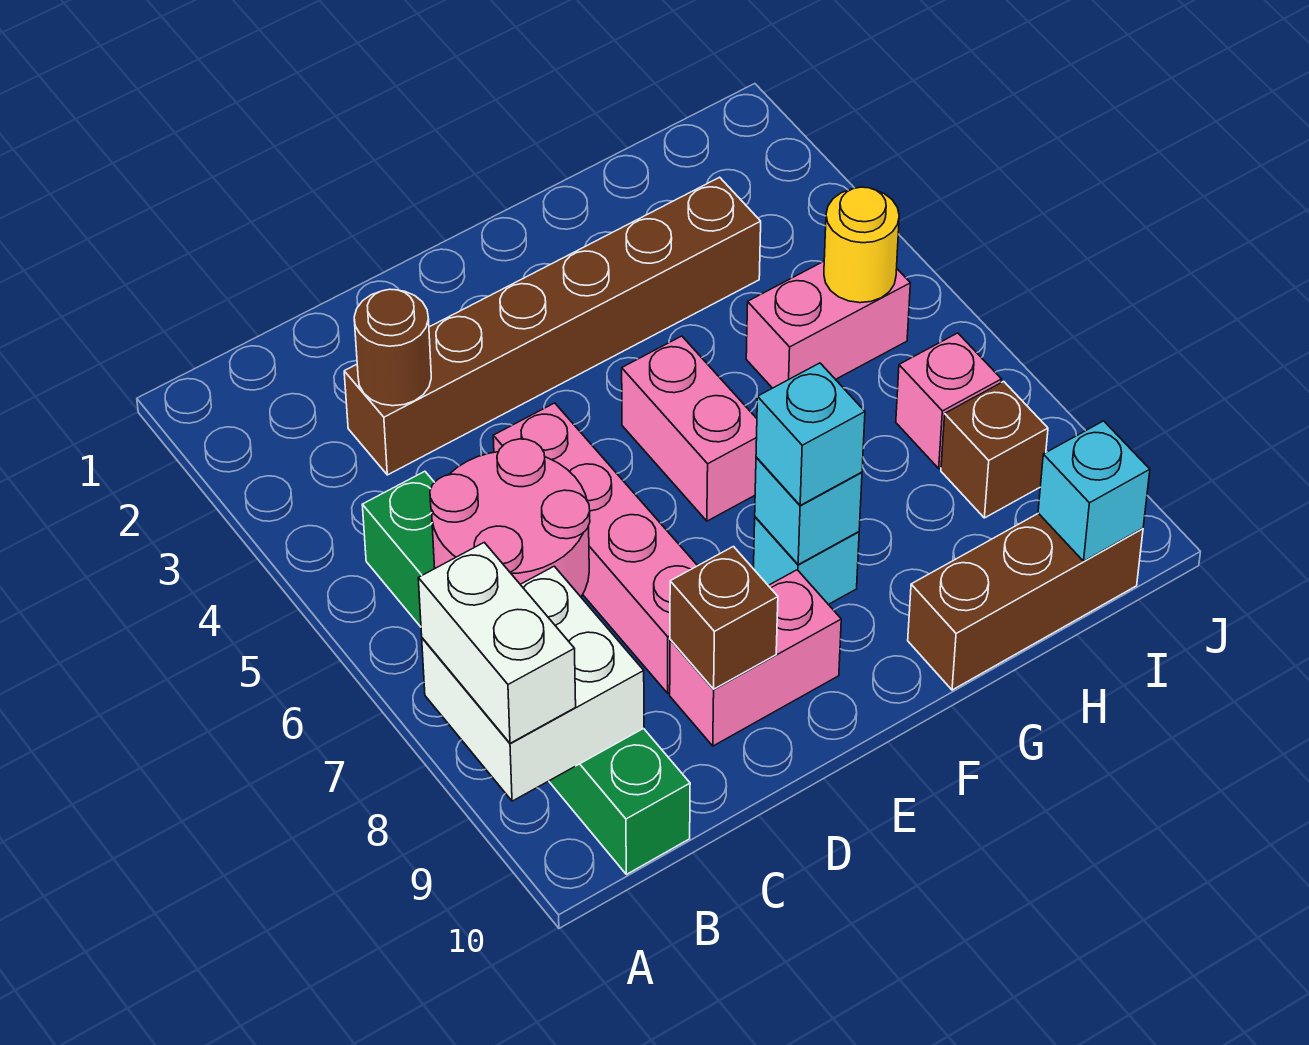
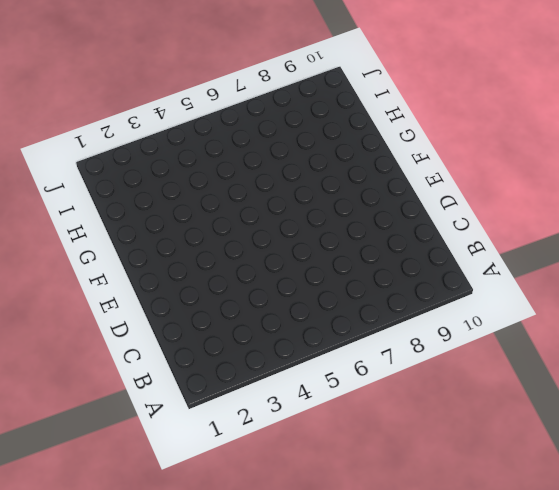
none -> green brick B5:B10 level 1
none -> brown brick C3:H3 level 1
none -> pink brick D5:D8 level 1

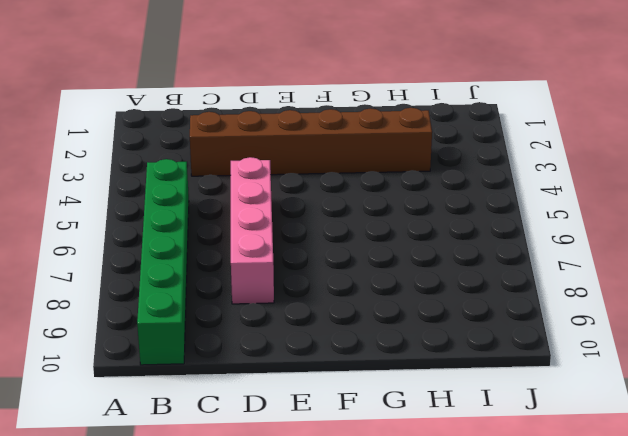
none -> pink brick D9:E9 level 1
none -> pink brick F5:F6 level 1
none -> cyan brick F8 level 1

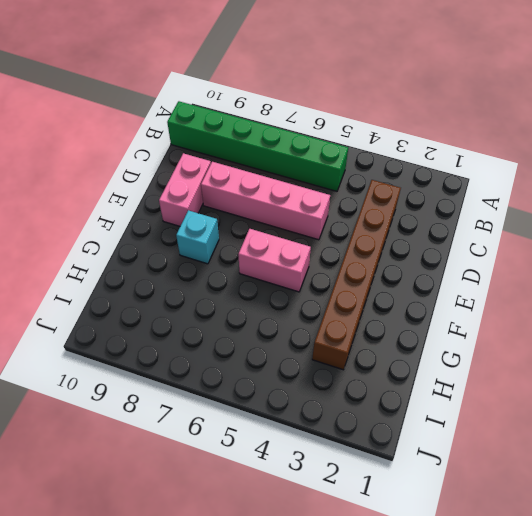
none -> brown brick G10:I10 level 1
none -> pink brick H5:I5 level 1
none -> pink brick I7 level 1

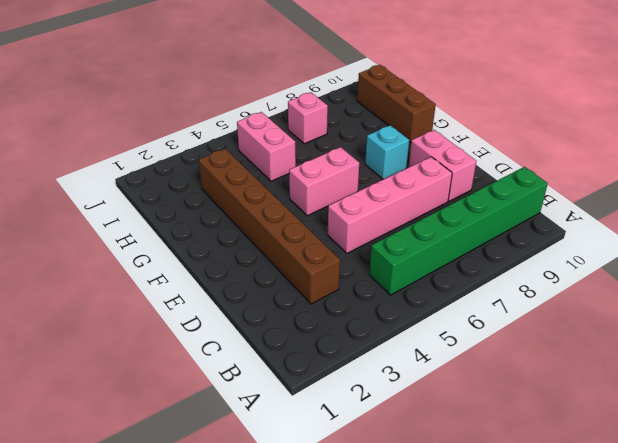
none -> brown brick I8 level 1
none -> white brick A8:B9 level 2
none -> pink round brick B6:C7 level 2

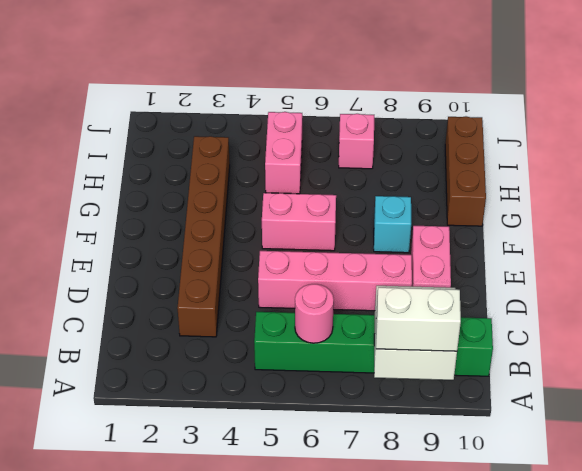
pink round brick B6 level 2 -> pink round brick B6:C7 level 2
none -> brown brick I8 level 1
none -> brown round brick C3 level 2
none -> brown brick D9 level 2

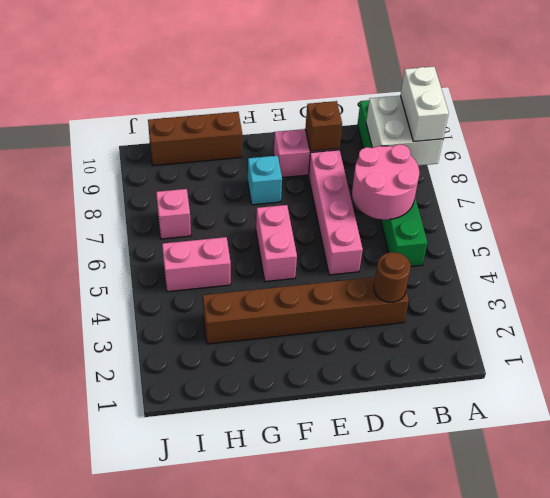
none -> brown brick I8 level 1
none -> cyan brick F8 level 2
none -> yellow round brick I5 level 2

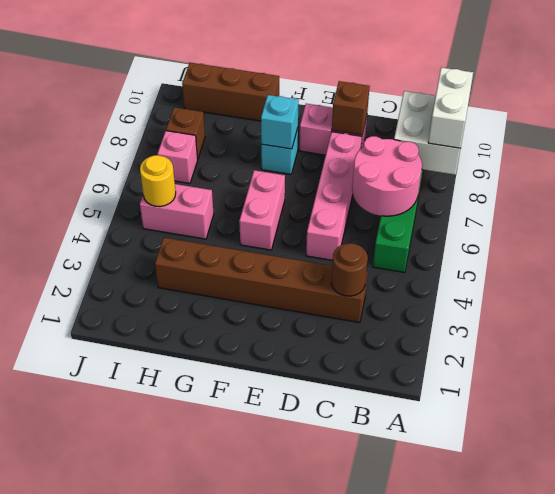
none -> cyan brick I10 level 2
none -> cyan brick F8 level 3

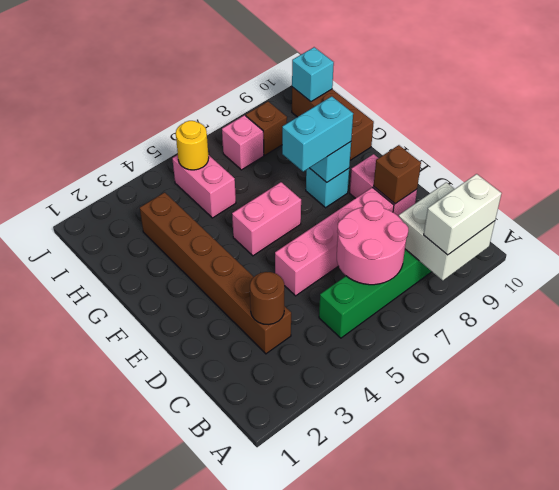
cyan brick F7:F8 level 3 -> cyan brick F8 level 3

